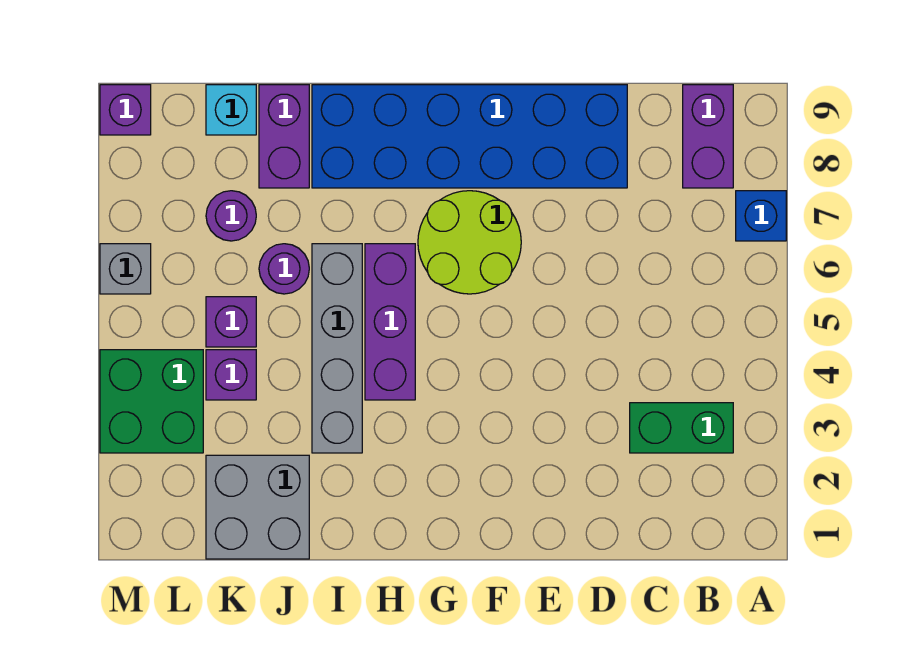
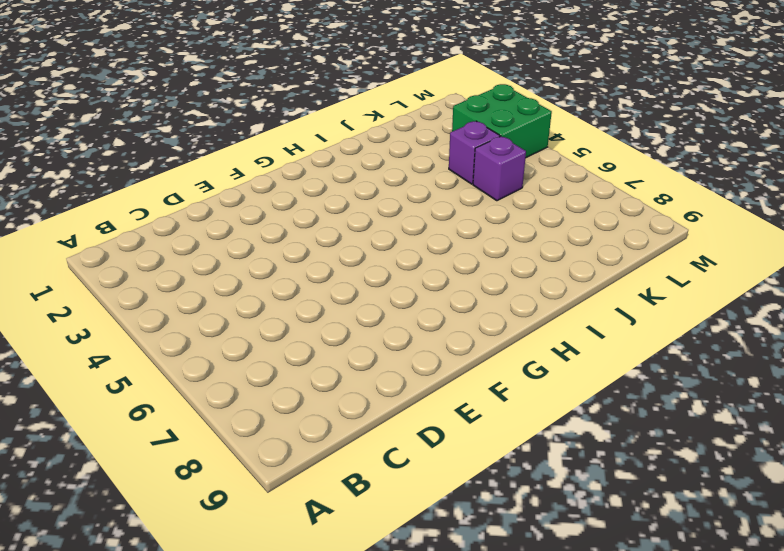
none -> blue brick A7 level 1
none -> green brick B3:C3 level 1
none -> purple brick B8:B9 level 1

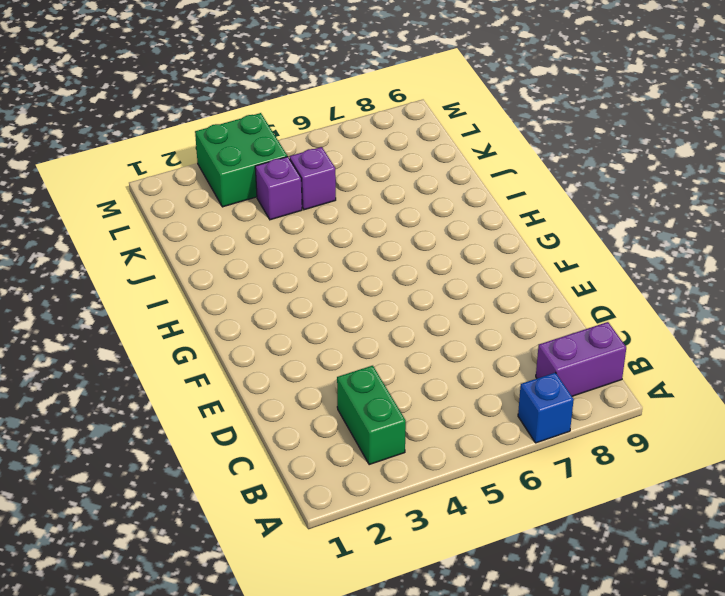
none -> blue brick D8:I9 level 1
none -> lime round brick F6:G7 level 1
none -> purple brick H4:H6 level 1

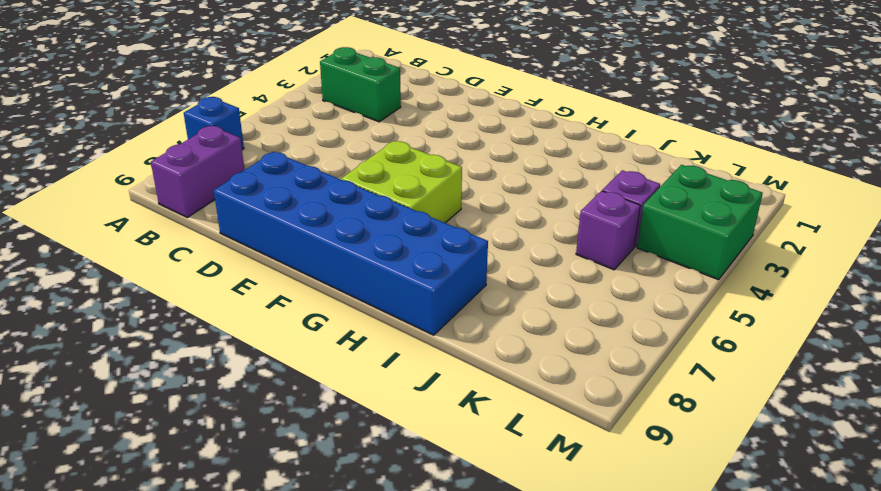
lime brick F6:G7 level 1 -> lime round brick F6:G7 level 1
none -> purple brick H4:H6 level 1
none -> grey brick I3:I6 level 1
none -> grey brick J1:K2 level 1

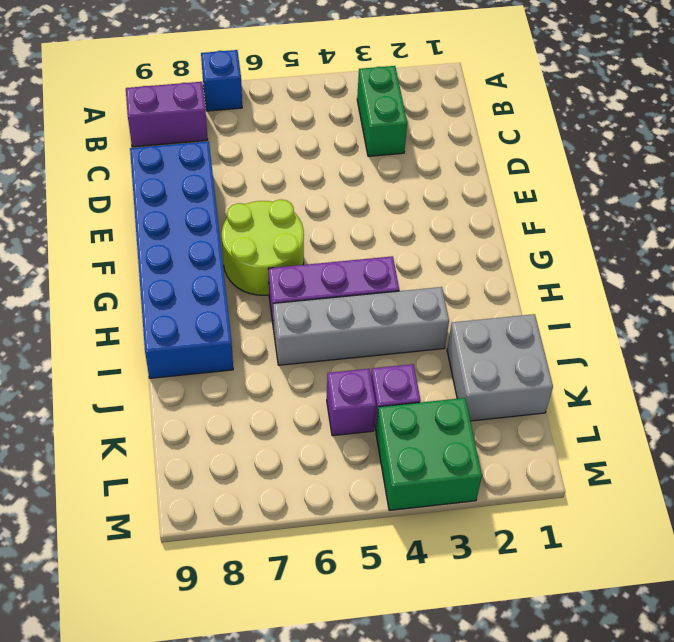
none -> purple round brick J6 level 1
none -> purple brick J8:J9 level 1
none -> purple round brick K7 level 1

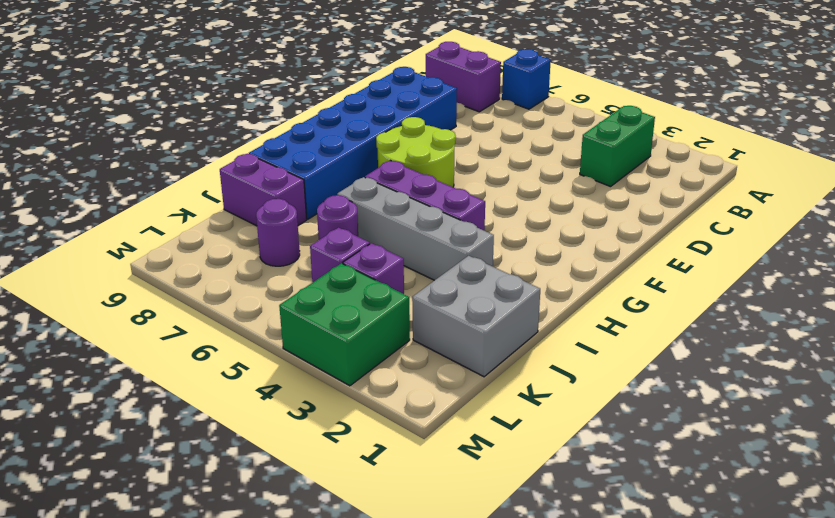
none -> cyan brick K9 level 1
none -> grey brick M6 level 1
none -> purple brick M9 level 1

